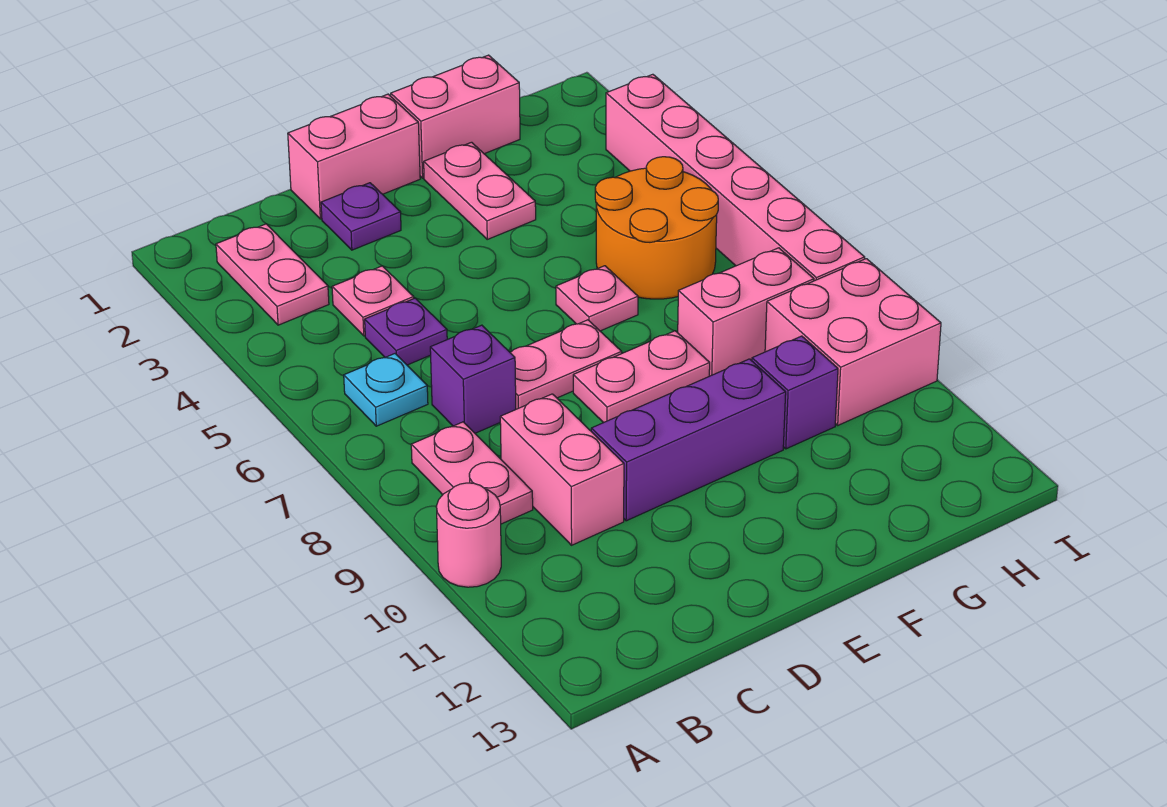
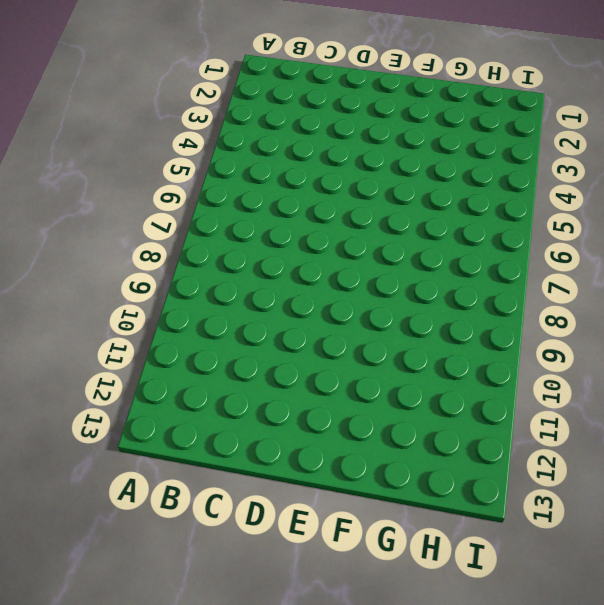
none -> pink round brick A10 level 1
none -> pink plate B2:B3 level 1
none -> cyan plate B6 level 1

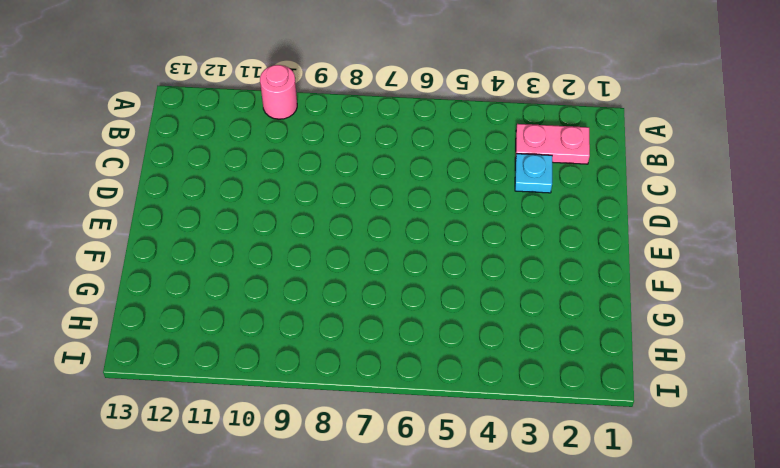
cyan plate C3 level 1 -> cyan plate B6 level 1
none -> pink plate B8:B9 level 1
none -> pink plate C4 level 1
none -> purple plate C5 level 1

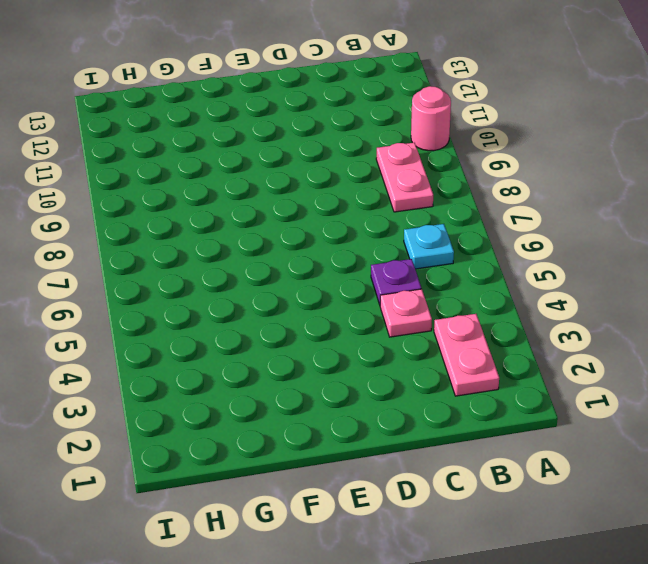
none -> purple brick C7 level 1
none -> pink brick C9:C10 level 1
none -> pink brick D1:E1 level 1

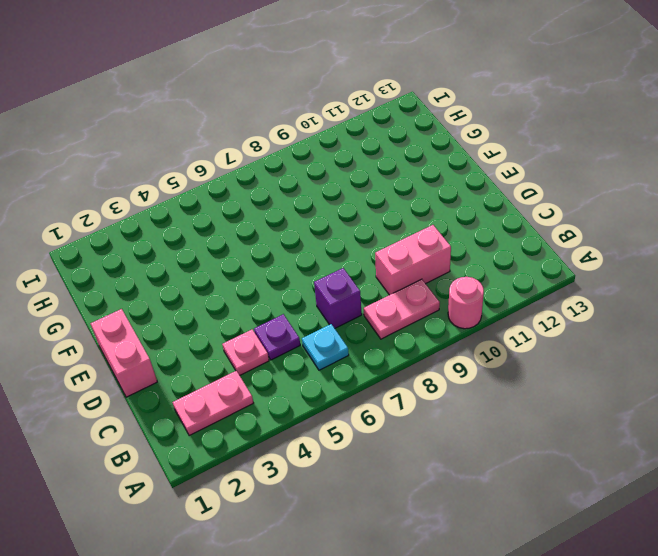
none -> purple plate D2 level 1
none -> pink plate D7:E7 level 1
none -> purple brick D10:F10 level 1

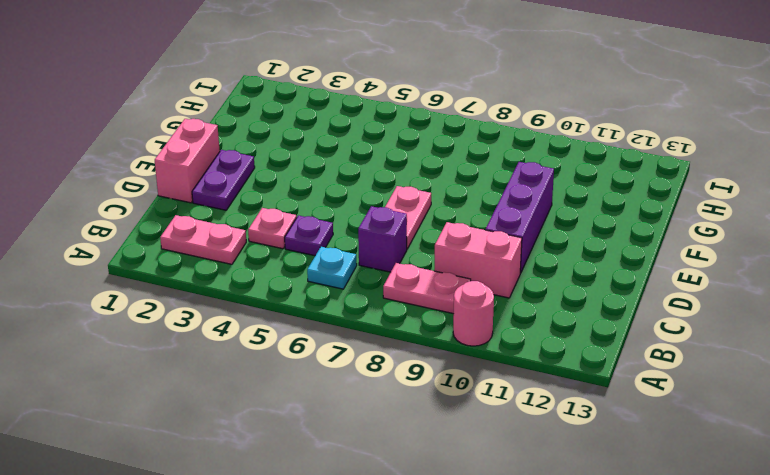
purple plate D2:E2 level 1 -> purple plate D2 level 1
none -> pink plate E8:F8 level 1
none -> pink brick F1:G1 level 1
none -> pink plate F2:F3 level 1

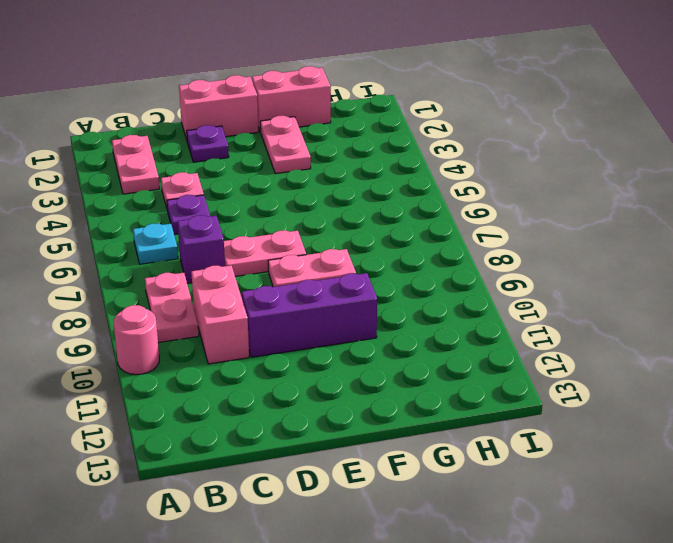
none -> pink plate F6 level 1
none -> orange round brick G5:H6 level 1
none -> pink brick G8:H8 level 1

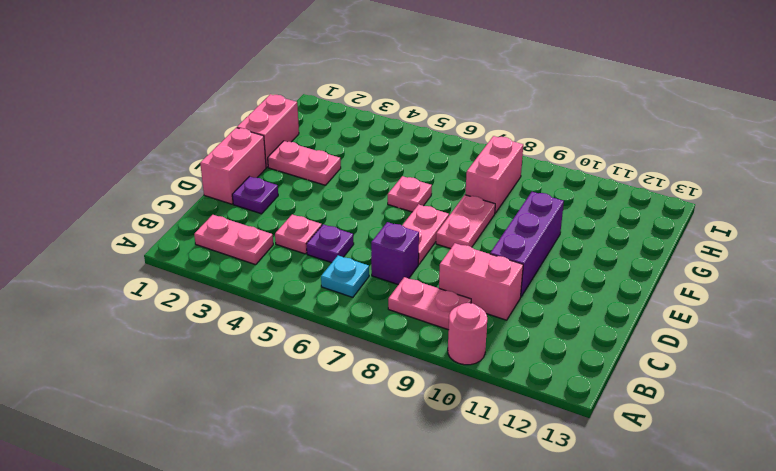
none -> orange round brick G5:H6 level 1
none -> purple brick G10 level 1
none -> pink brick H9:I10 level 1

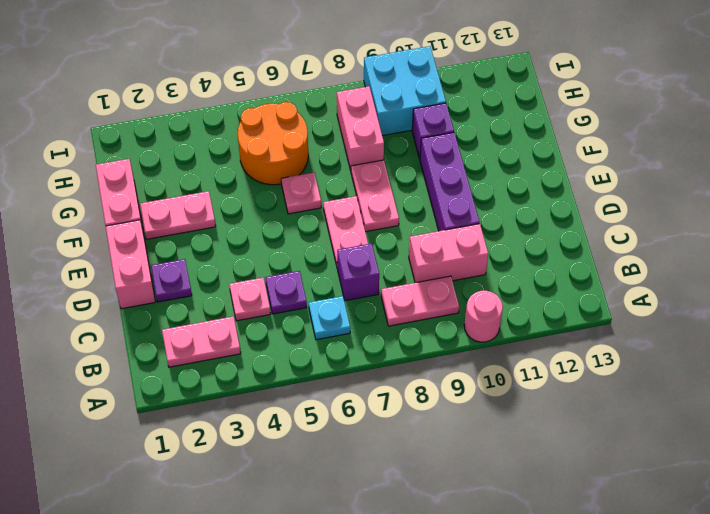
cyan brick H9:I10 level 1 -> pink brick H9:I10 level 1
none -> pink brick I3:I8 level 1

